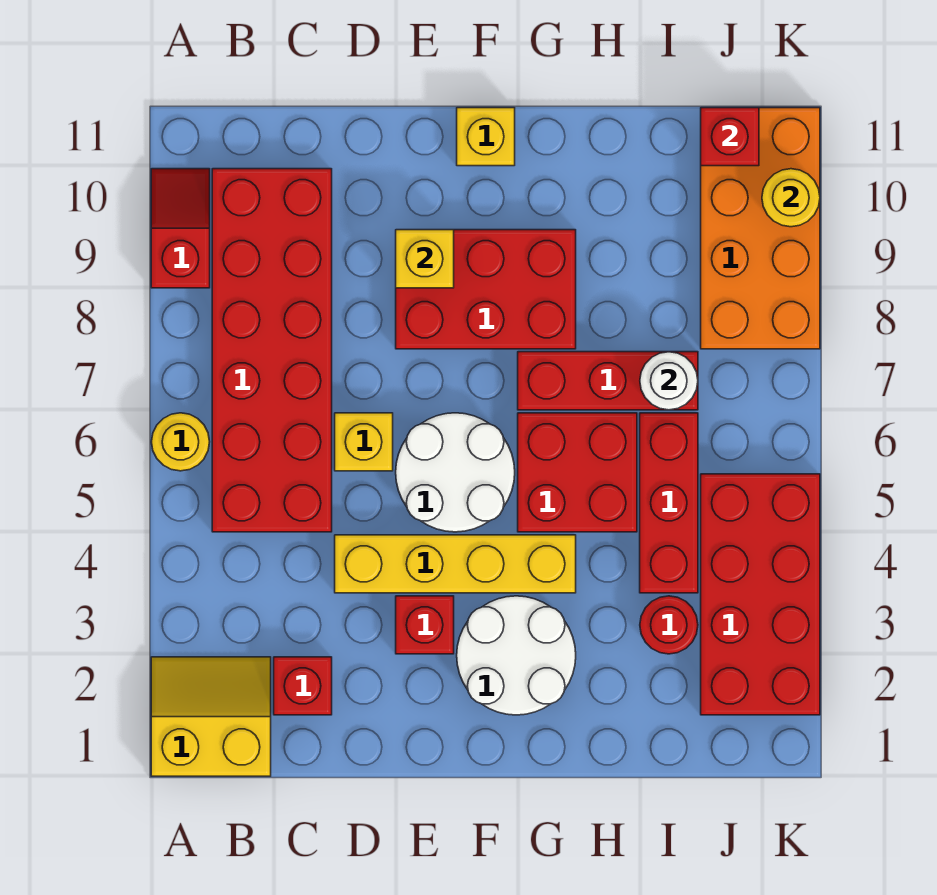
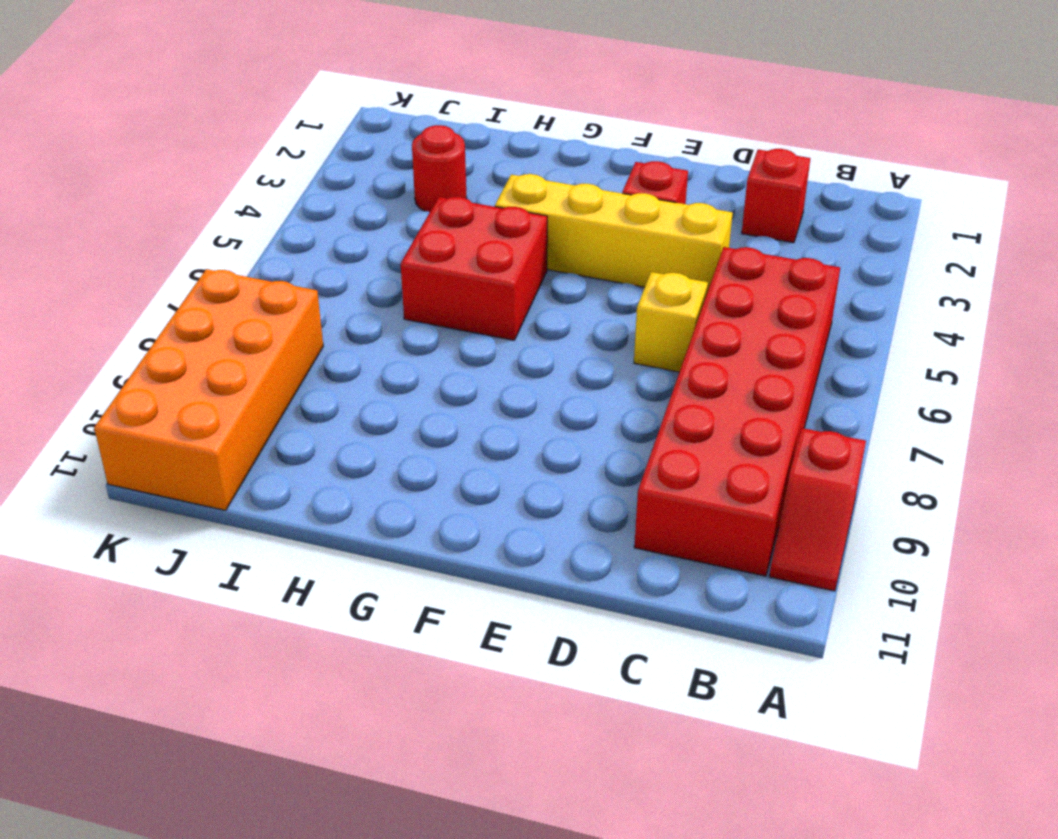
none -> yellow slope A1:B2 level 1 top 1
none -> yellow round brick A6 level 1
none -> white round brick E5:F6 level 1

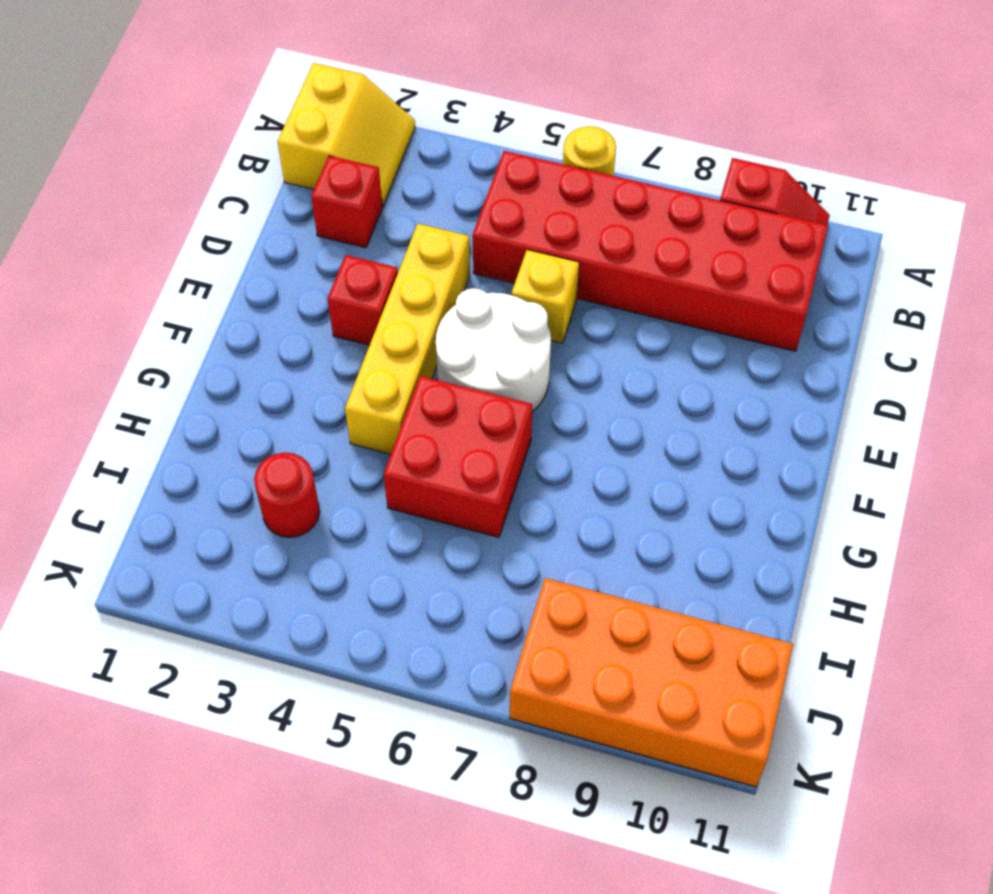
none -> red brick E8:G9 level 1
none -> white round brick F2:G3 level 1
none -> yellow brick F11 level 1

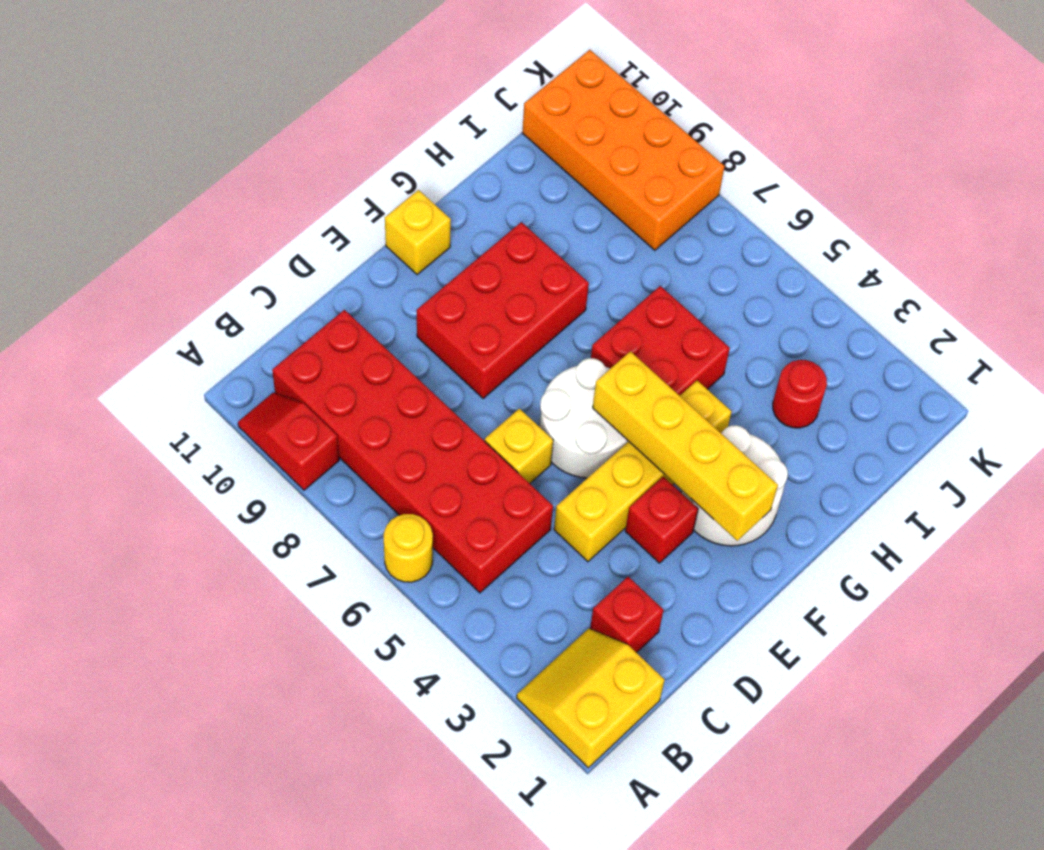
yellow brick F2:F5 level 2 -> none
none -> red brick G7:I7 level 1
none -> red brick I4:I6 level 1
none -> red brick J2:K5 level 1

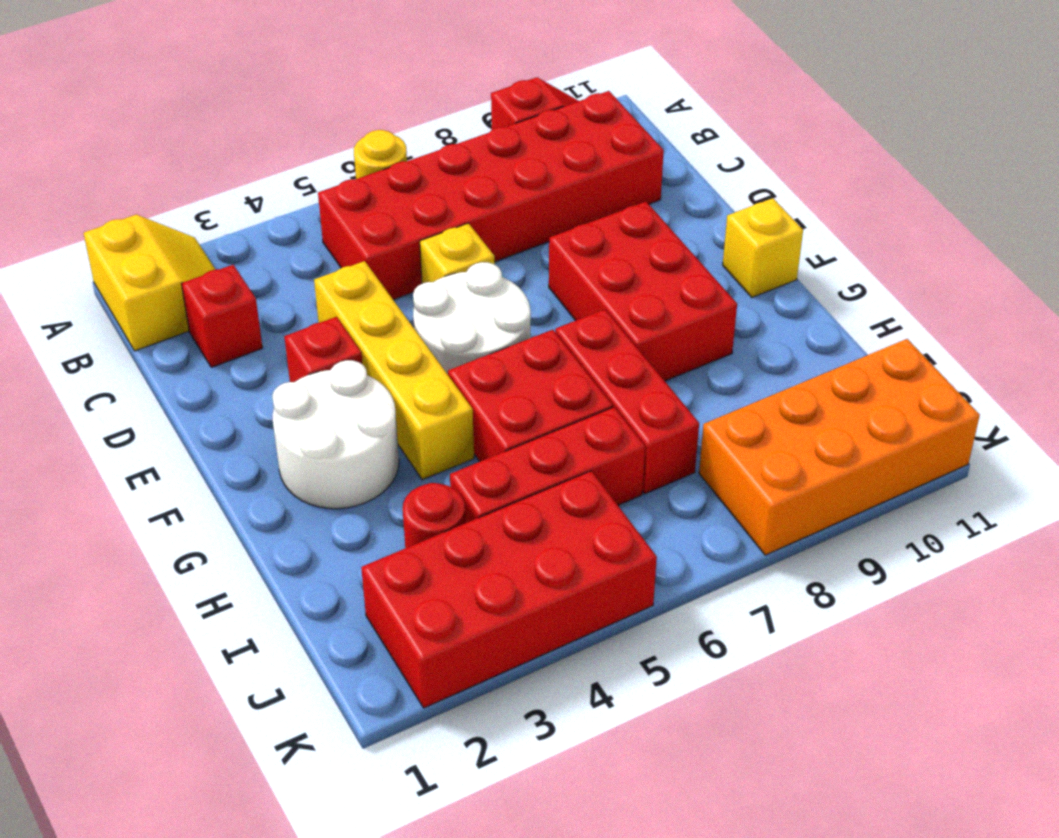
none -> yellow brick E9 level 2
none -> white round brick I7 level 2
none -> red brick J11 level 2

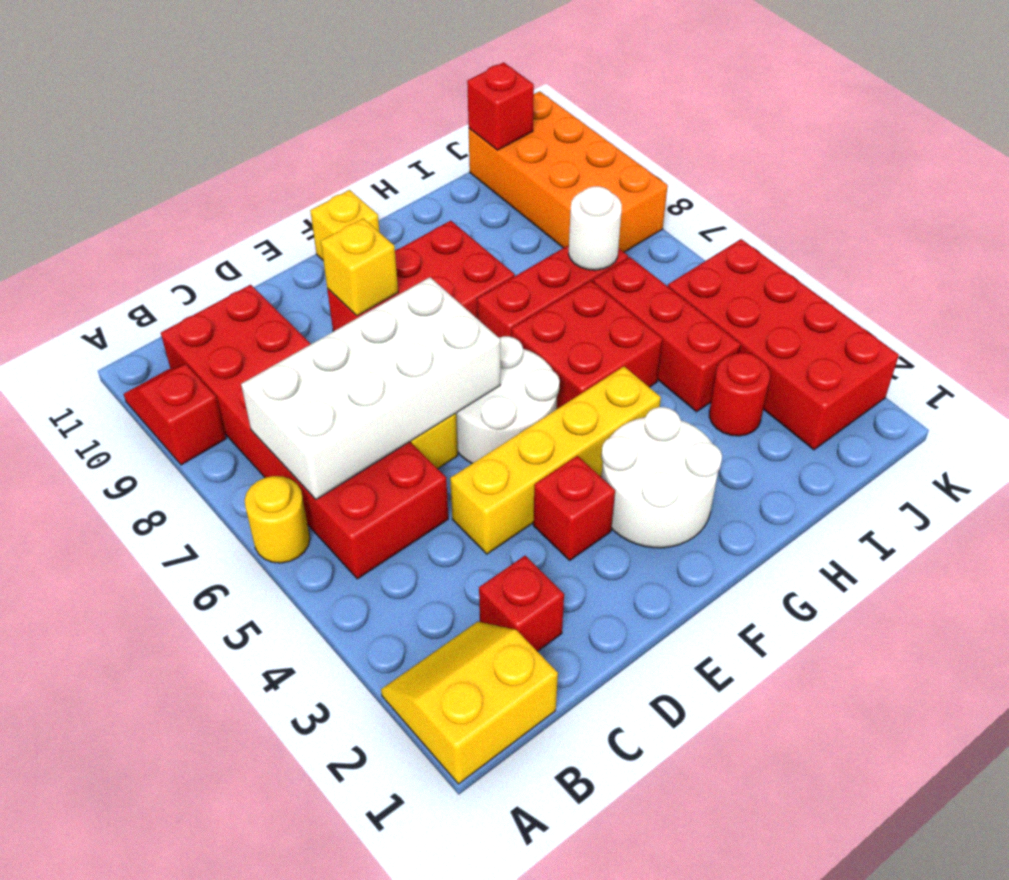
white brick B6:E7 level 2 -> none
none -> yellow round brick K10 level 2

